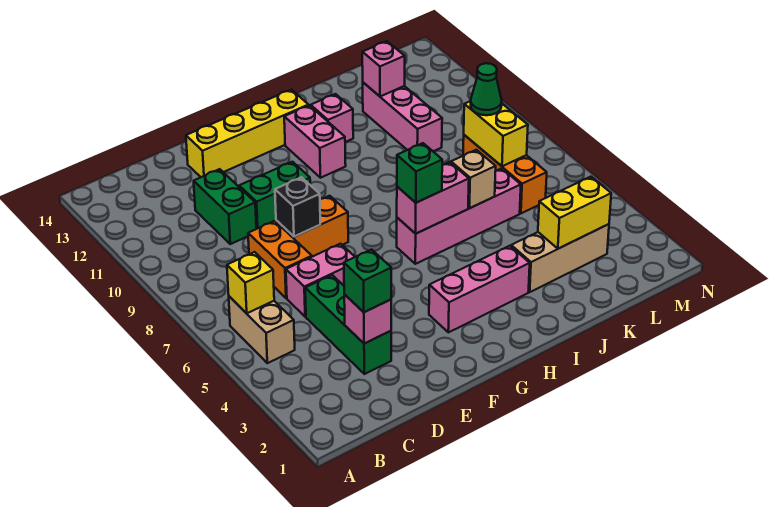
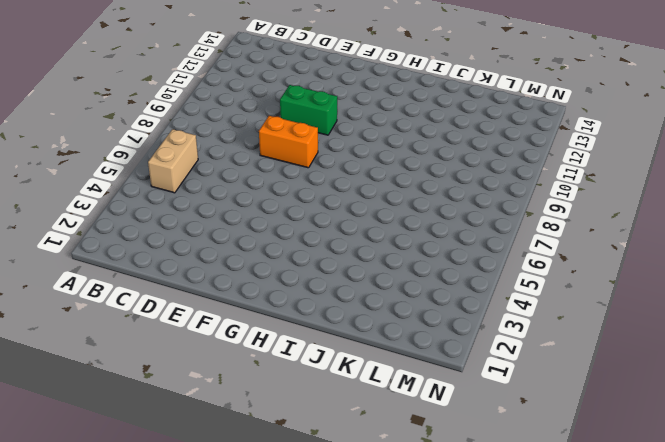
none -> green brick D3:D5 level 1
none -> pink brick D6:E6 level 1
none -> orange brick D7:D8 level 1

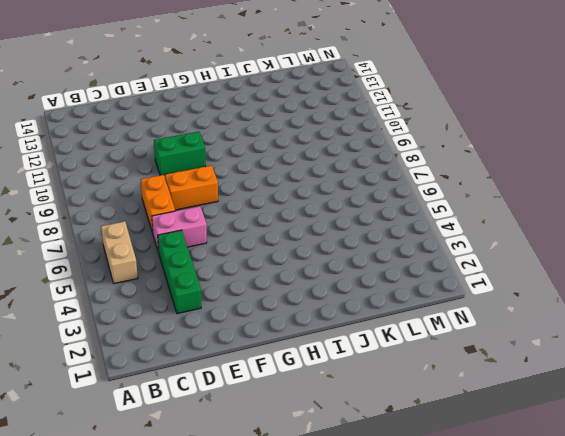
none -> green brick D10:D11 level 1
none -> yellow brick E13:H13 level 1
none -> pink brick G3:I3 level 1

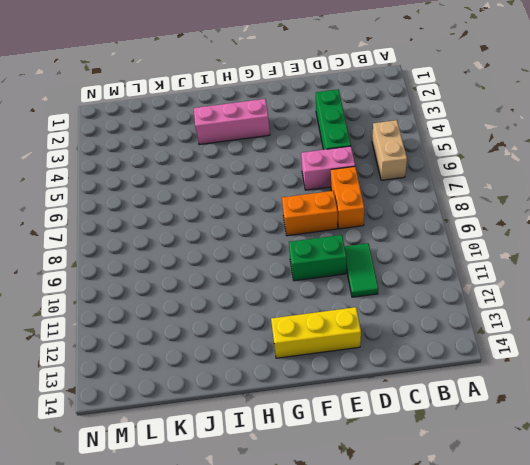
green tile D10:D11 level 1 -> green brick D10:D11 level 1
yellow brick E13:G13 level 1 -> yellow brick E13:H13 level 1
none -> pink brick H6:K6 level 1
none -> pink brick H11:H12 level 1
none -> pink brick I12 level 1

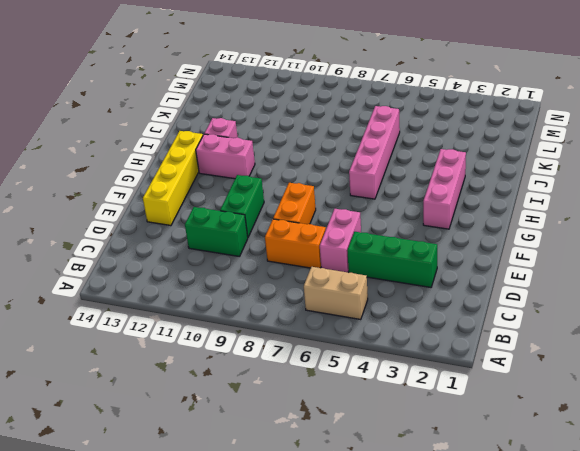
none -> tan brick J3:L3 level 1
none -> pink brick K10:K12 level 1
none -> orange brick L6:L8 level 1

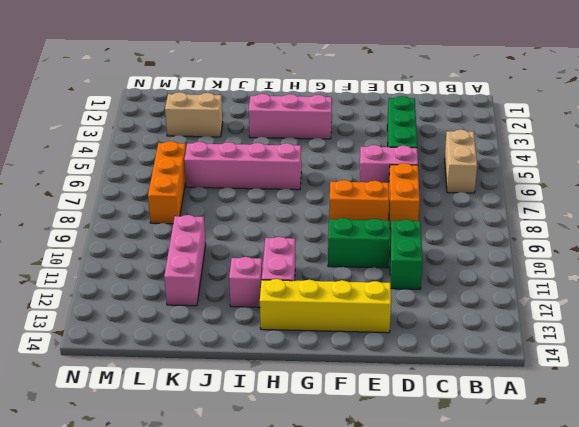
tan brick K3:L3 level 1 -> tan brick J3:L3 level 1
none -> yellow brick B6 level 2
none -> pink brick D3 level 2
none -> black brick E8 level 2

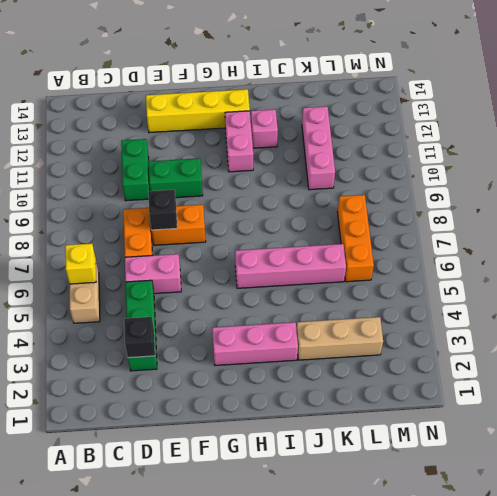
black brick D3 level 2 -> pink brick D3 level 2
none -> pink brick H6:I6 level 2
none -> tan brick J6 level 2
none -> yellow brick K3:L3 level 2

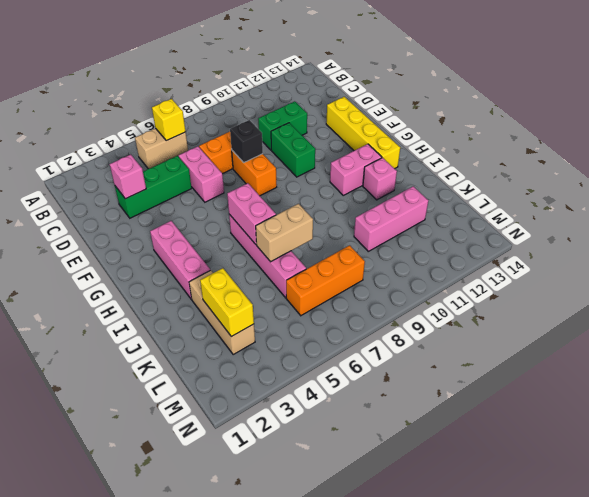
tan brick J6:J7 level 2 -> tan brick J6 level 2
none -> pink brick K12 level 2
none -> yellow brick L7:L8 level 2
none -> green brick D3 level 3

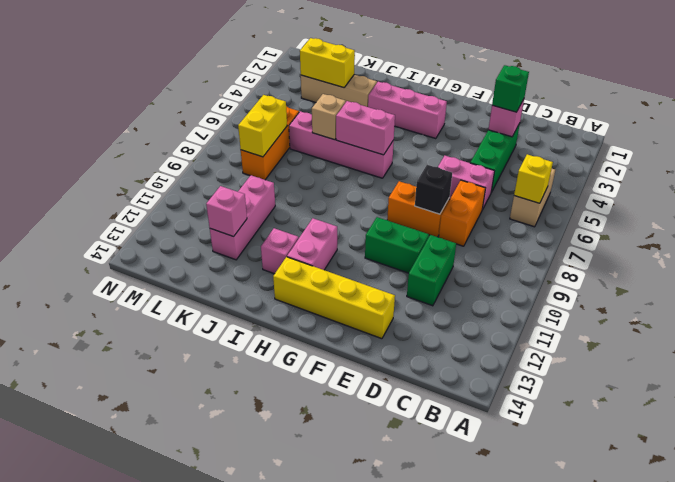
none -> green brick H6 level 3
none -> green cone L8 level 3

